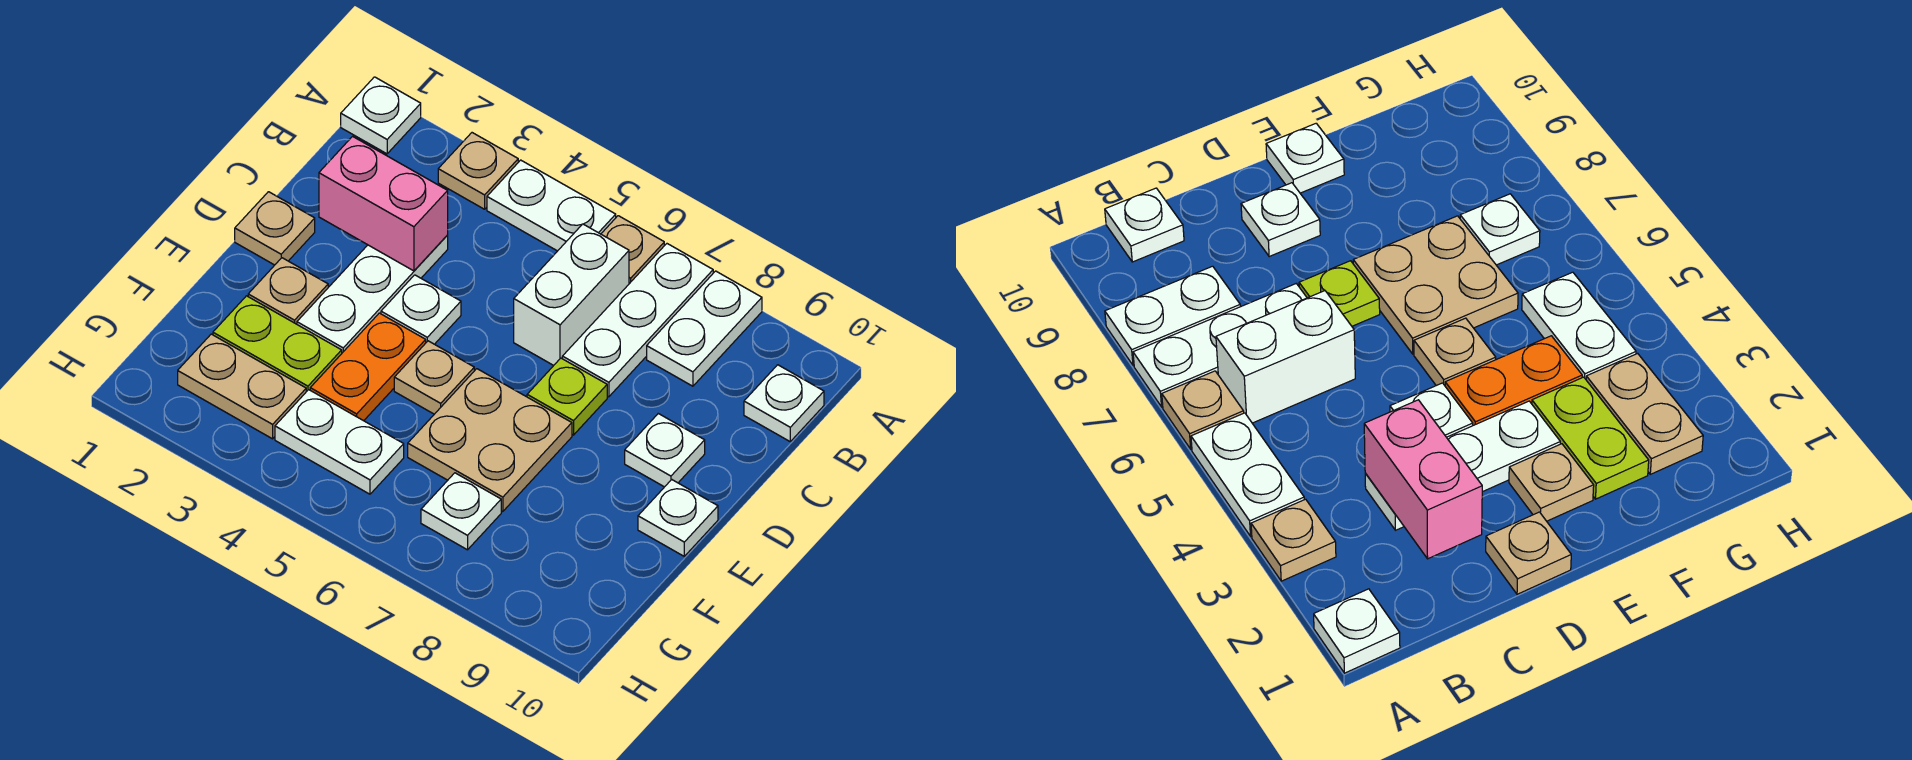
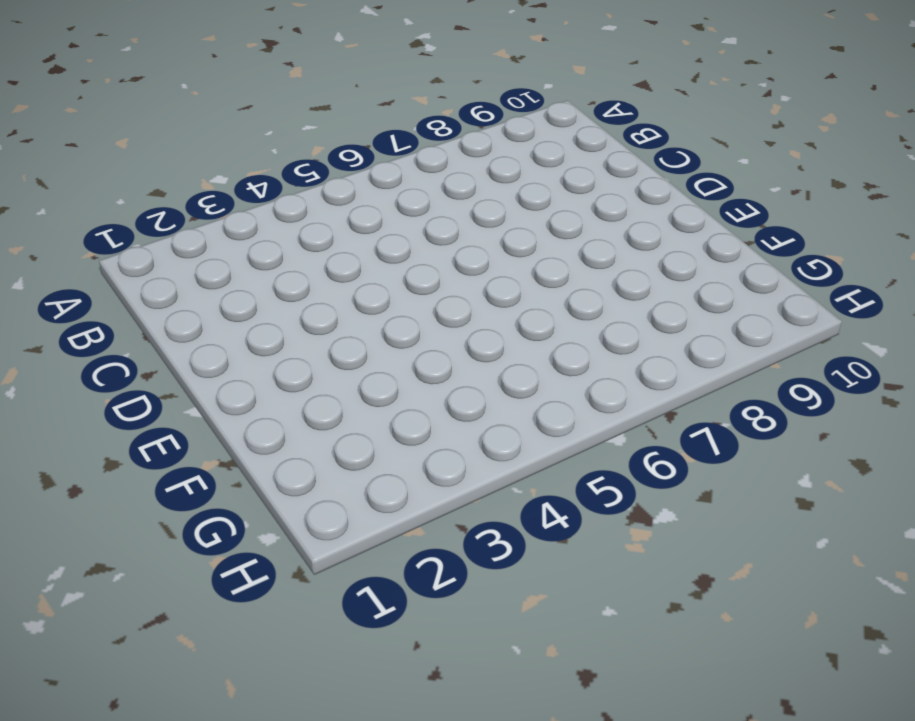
none -> white plate A1 level 1
none -> tan plate A3 level 1
none -> white plate A4:A5 level 1

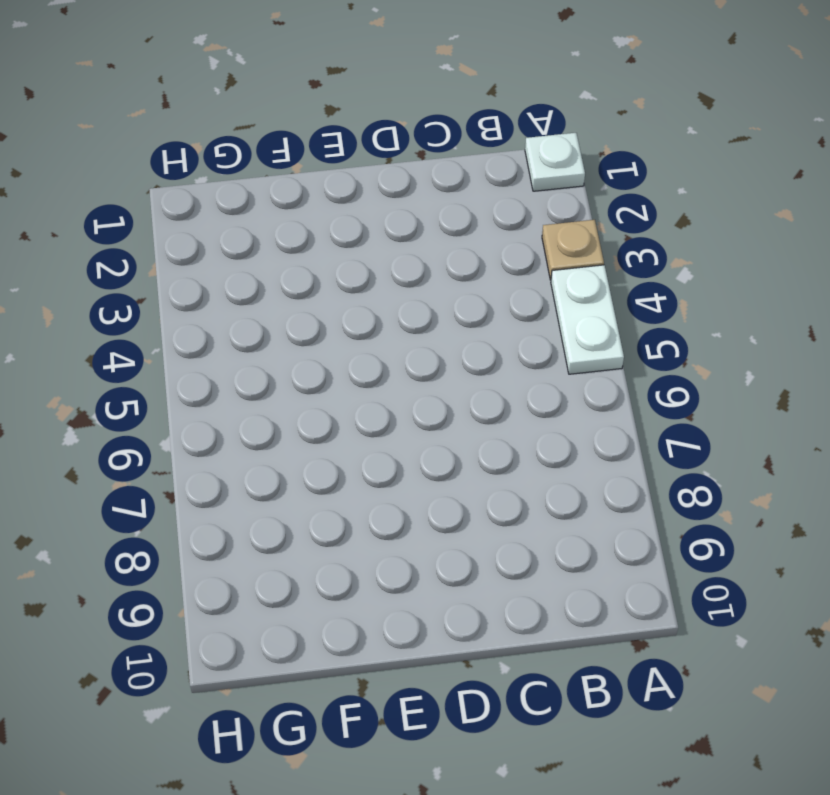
none -> tan plate A6 level 1
none -> white plate A7:C7 level 1
none -> white plate A8:B8 level 1

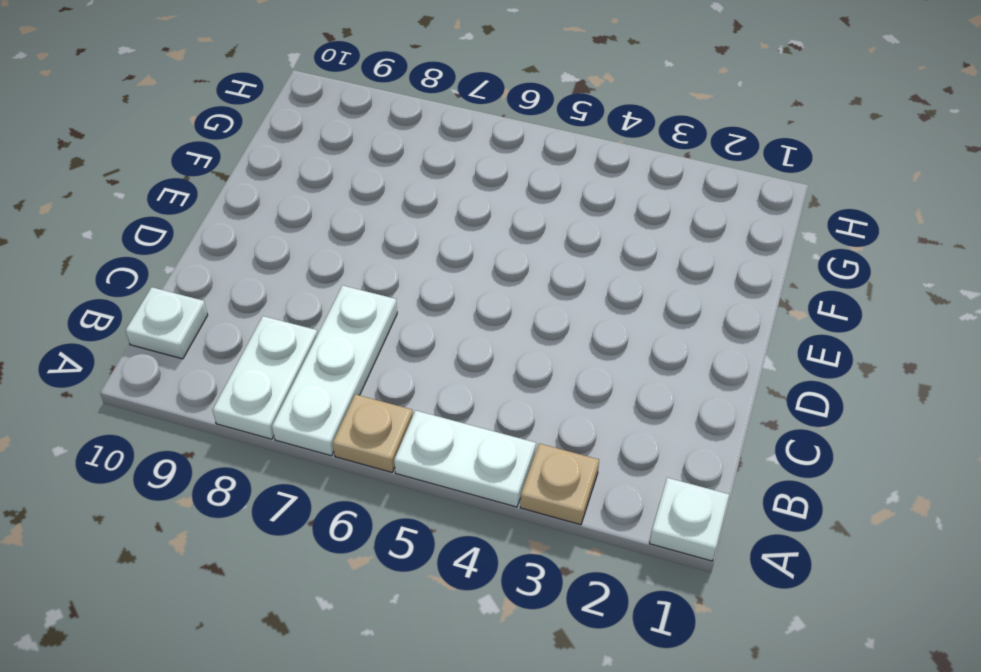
none -> white brick B6:C6 level 1
none -> white plate C3:E3 level 1
none -> tan plate D1 level 1

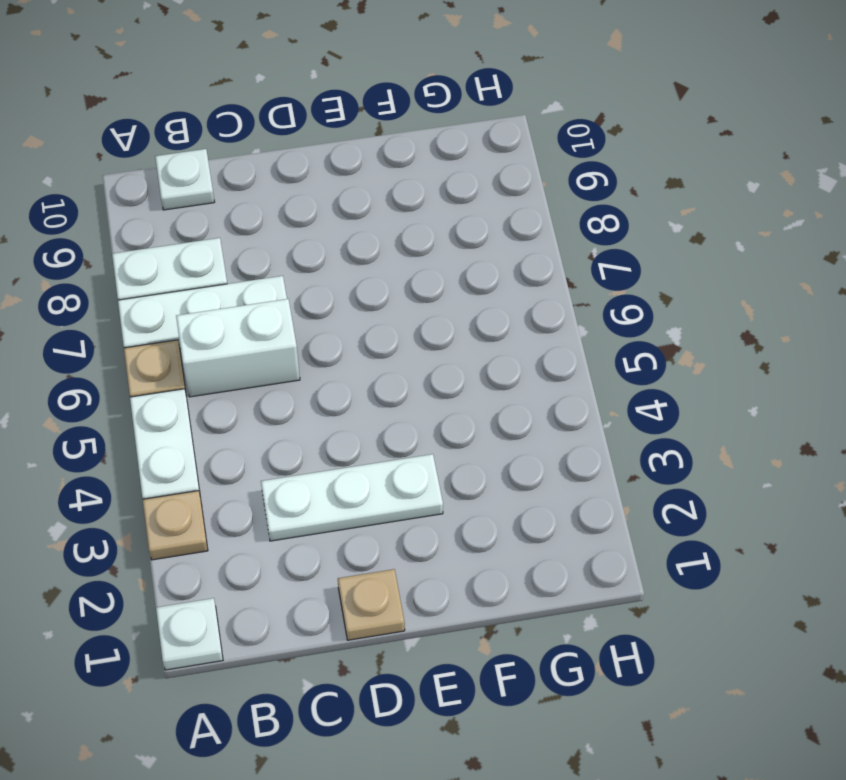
none -> white plate D4 level 1
none -> lime plate D7 level 1
none -> white plate D9 level 1

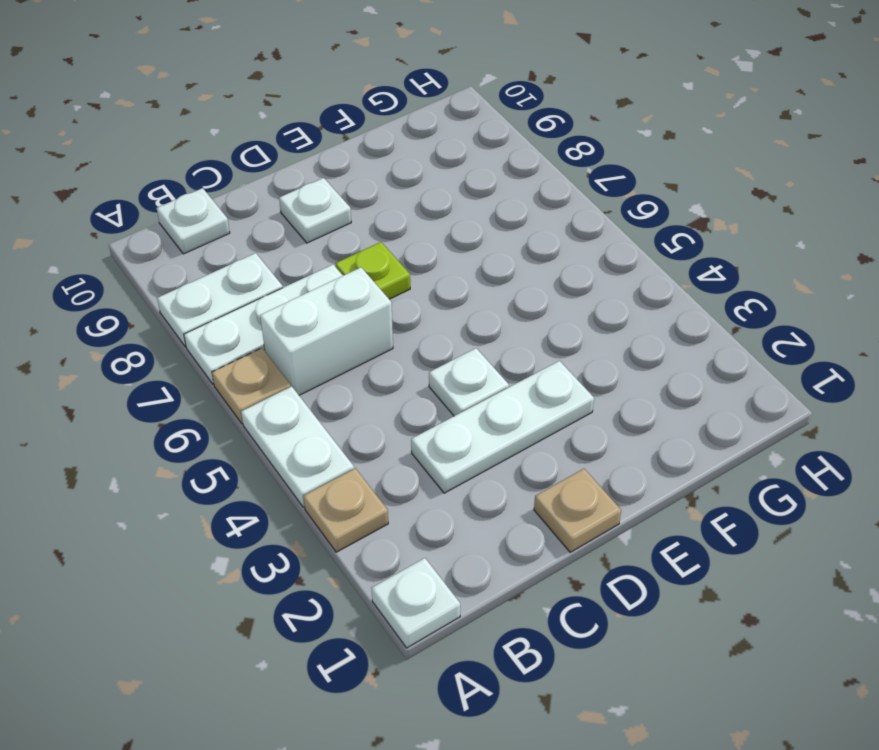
none -> tan plate E2 level 1
none -> orange plate E4:F4 level 1
none -> tan plate E5 level 1

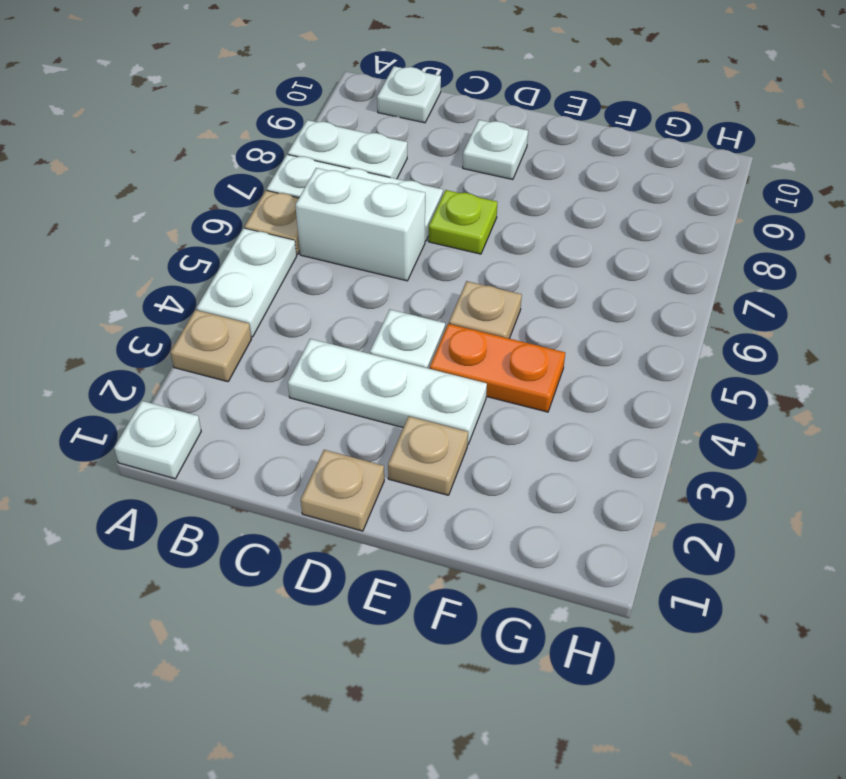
none -> tan plate E6:F7 level 1
none -> white plate E10 level 1
none -> lime plate F2:F3 level 1

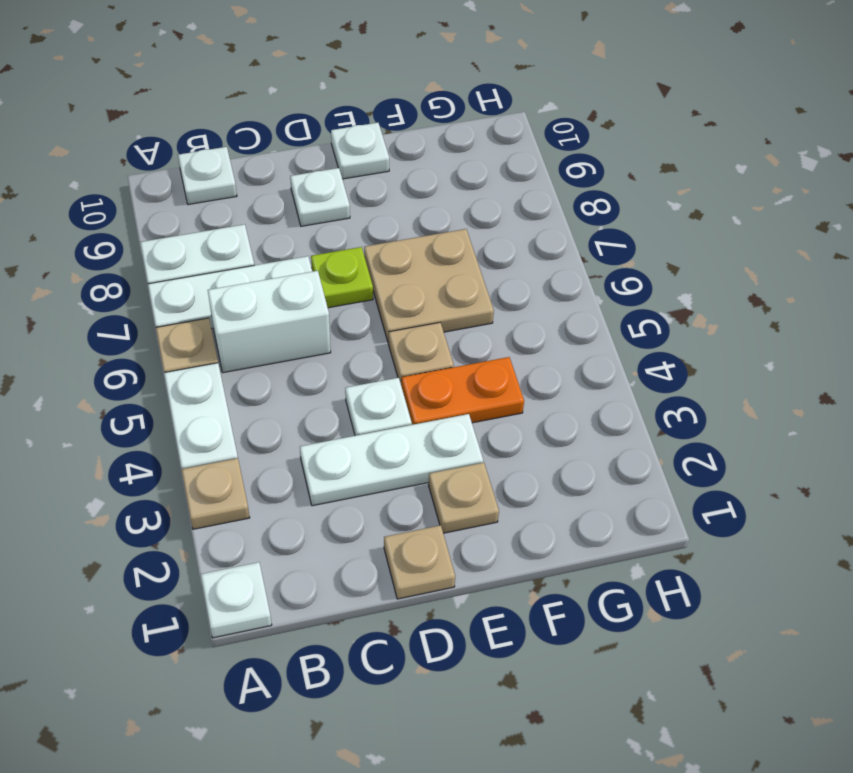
none -> lime plate F2:F3 level 1
none -> tan plate G2:G3 level 1
none -> white plate G4:G5 level 1

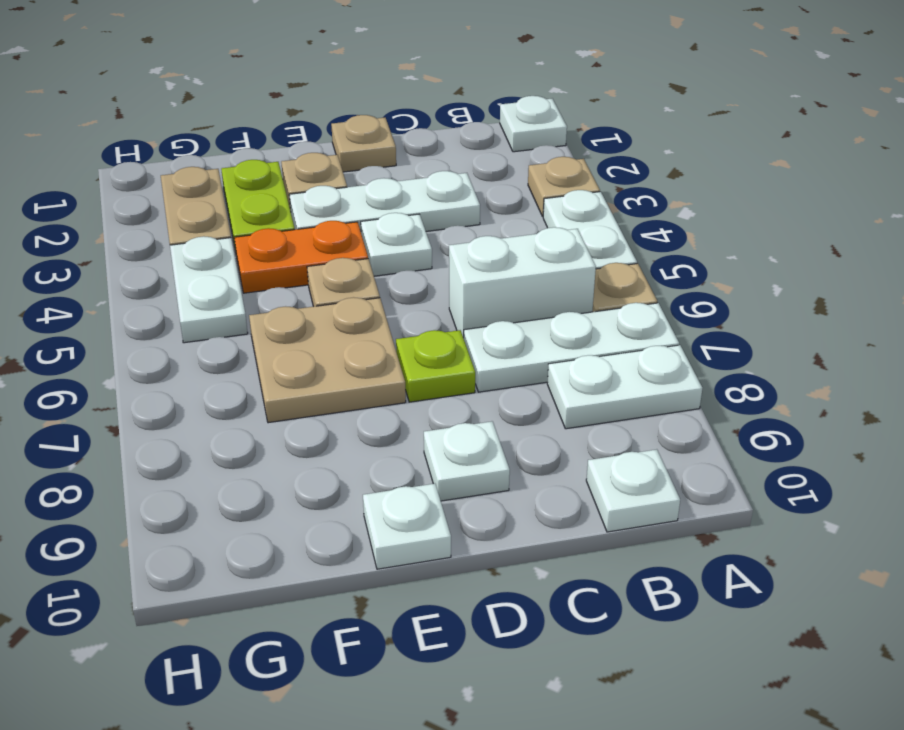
none -> white plate G7 level 1
none -> pink brick C2:C3 level 2

